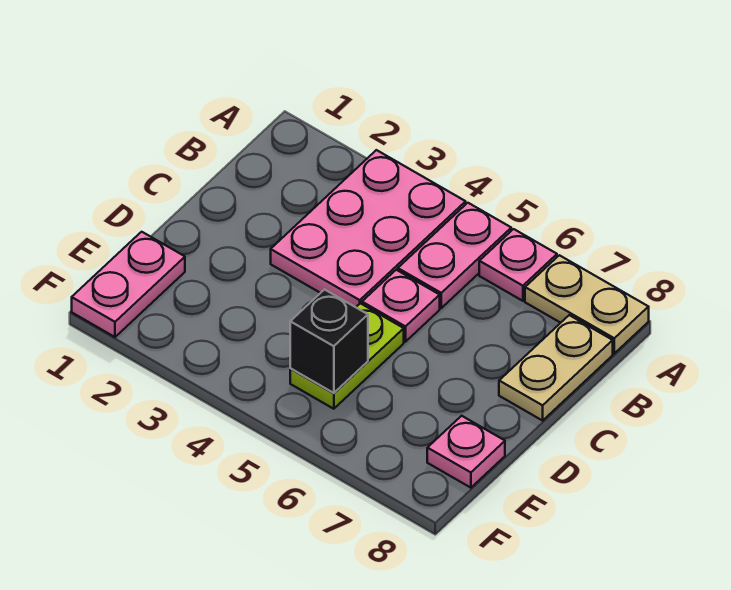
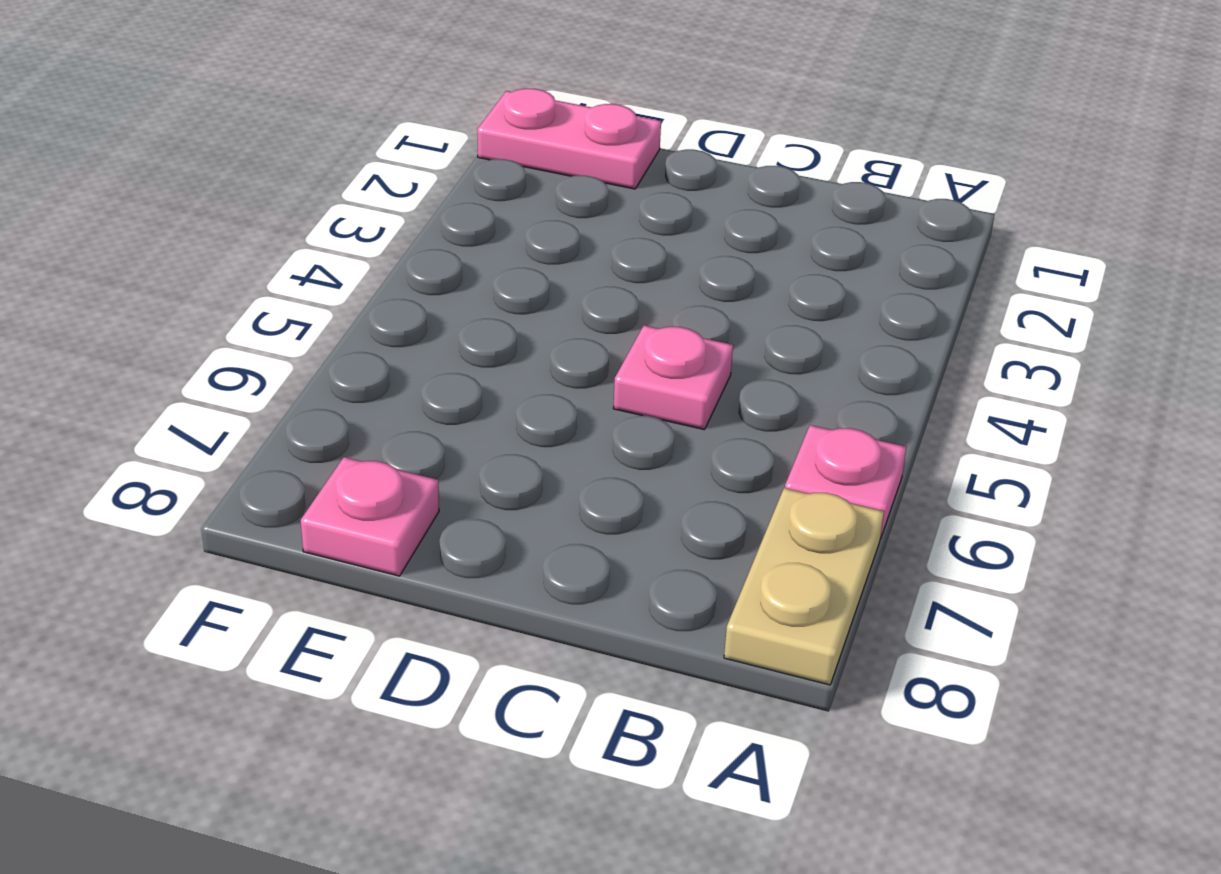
none -> pink plate A3:C4 level 1
none -> pink plate A5:B5 level 1

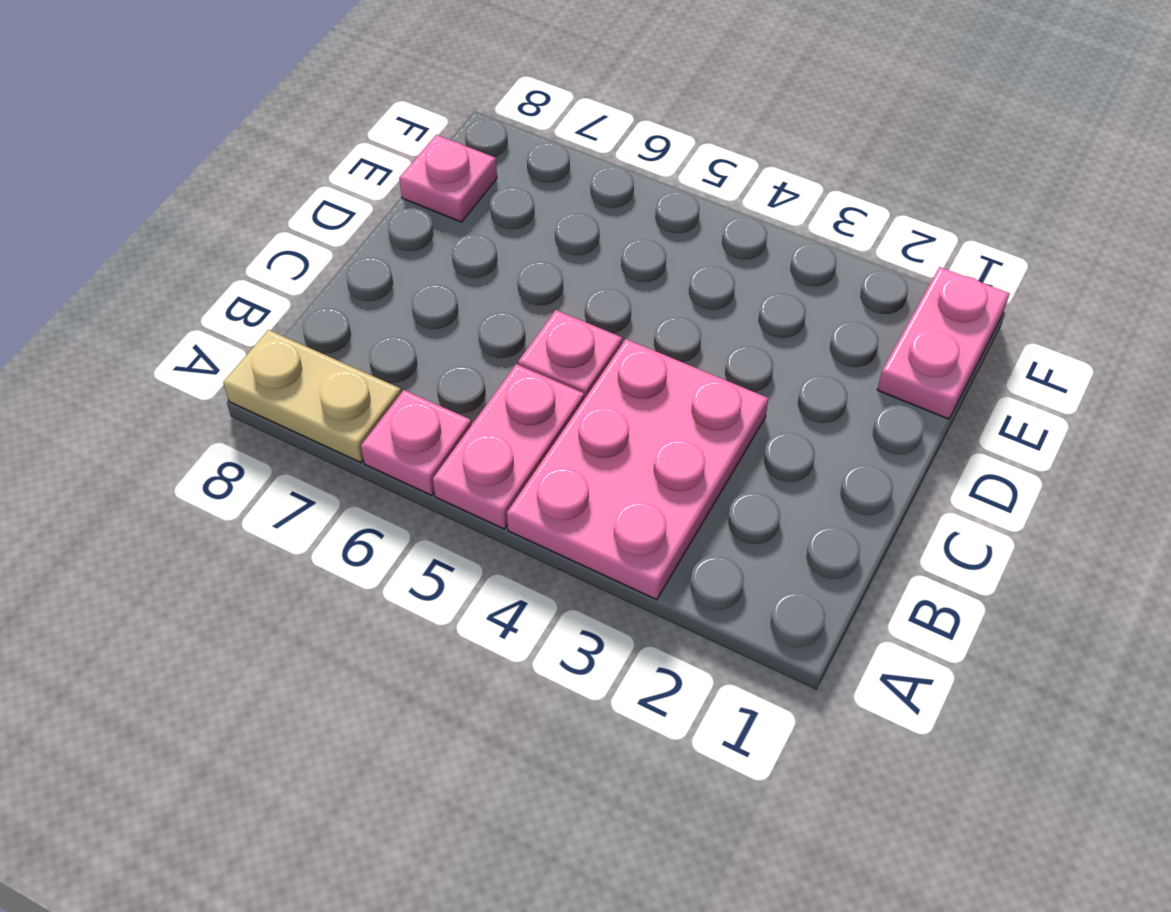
none -> tan plate B8:C8 level 1
none -> lime plate D5:E5 level 1

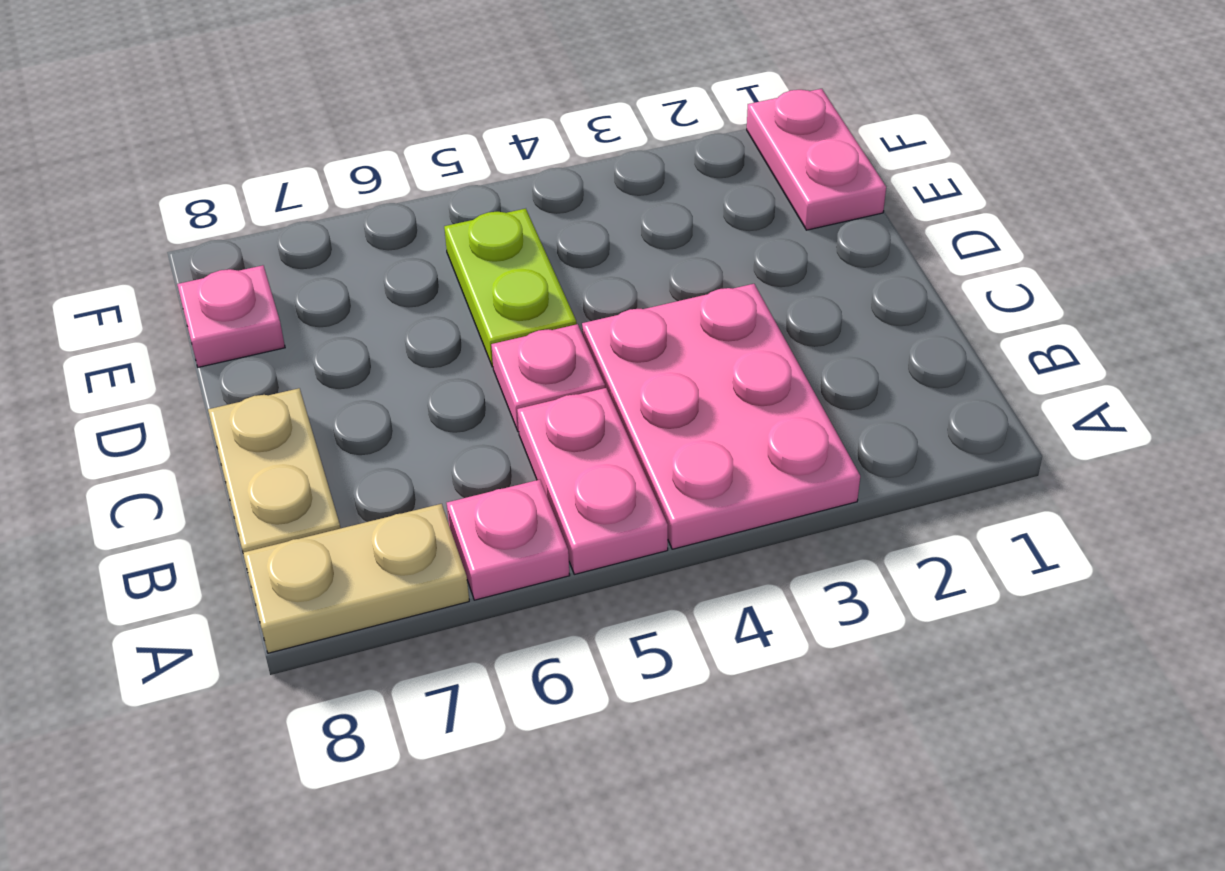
none -> black brick E5 level 2

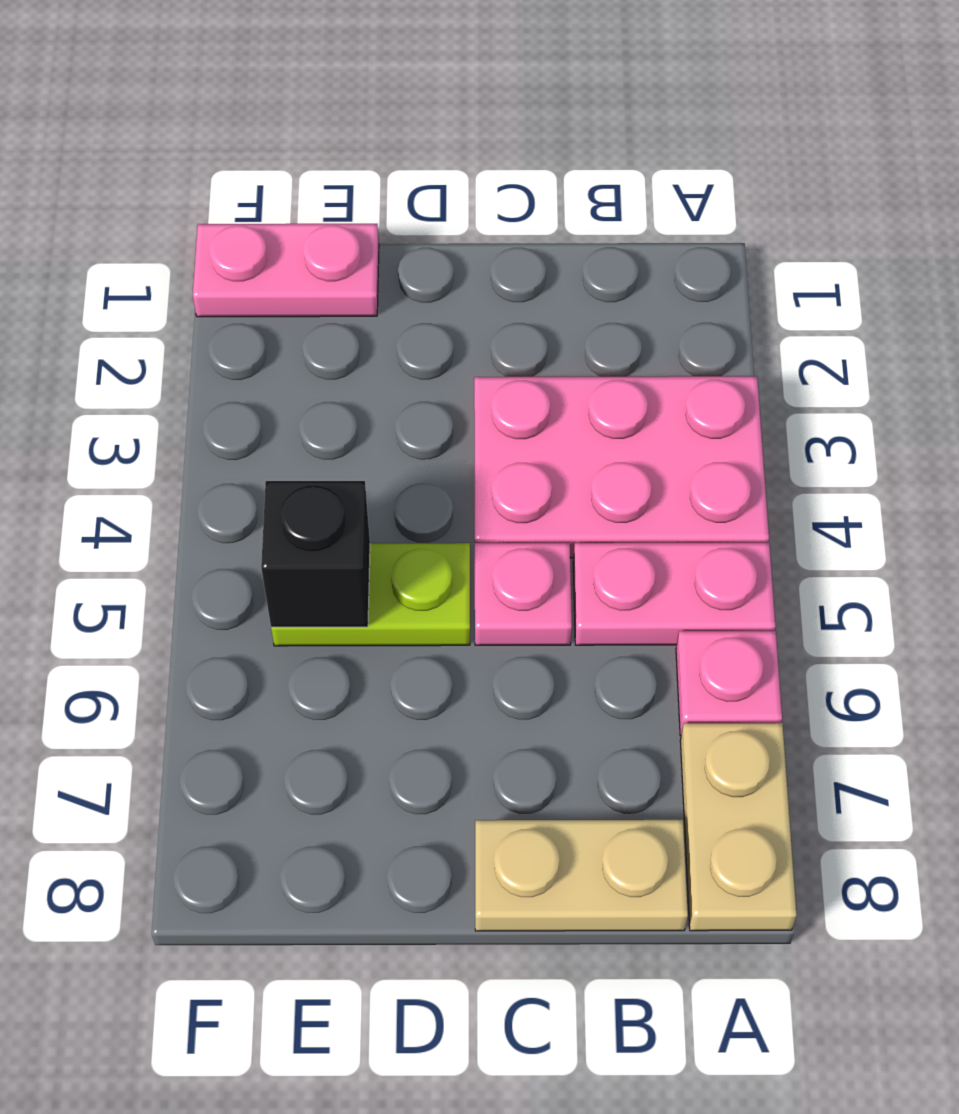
none -> pink plate E8 level 1

